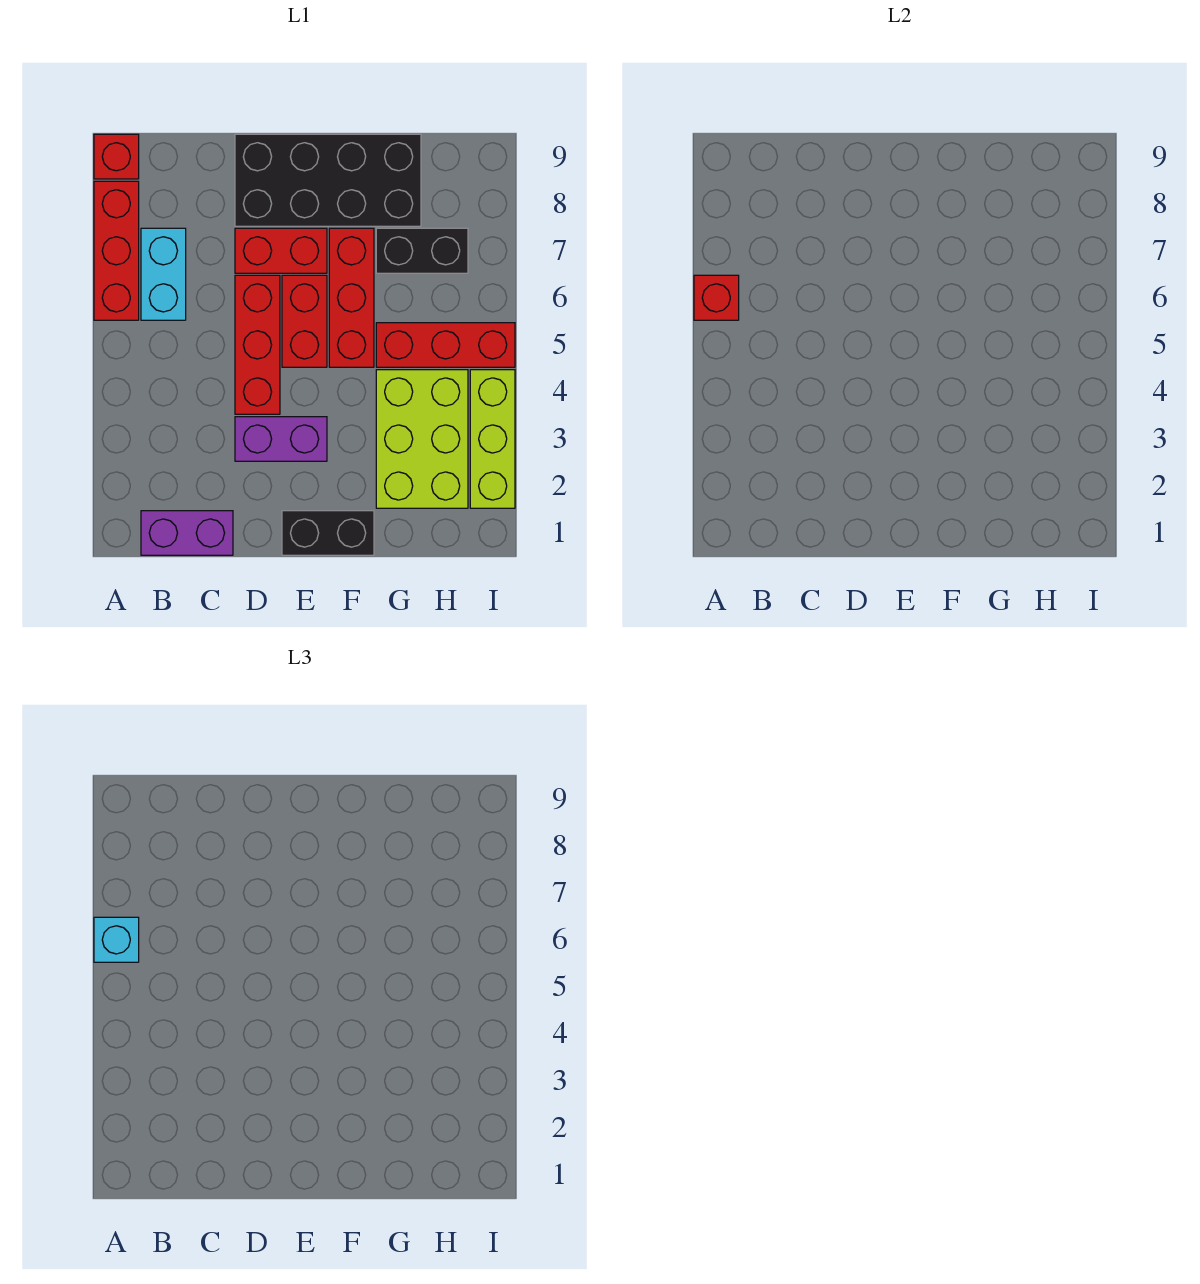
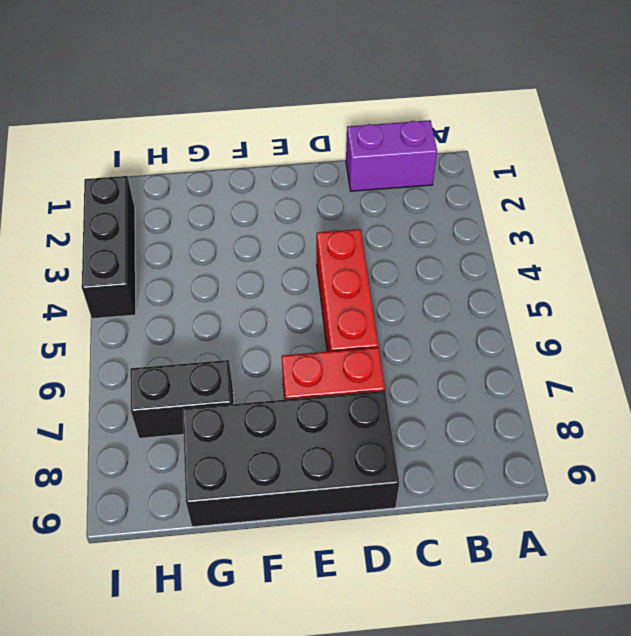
black brick I2:I4 level 1 -> lime brick I2:I4 level 1
none -> red brick A6:A8 level 1
none -> red brick A9 level 1
none -> cyan brick B6:B7 level 1

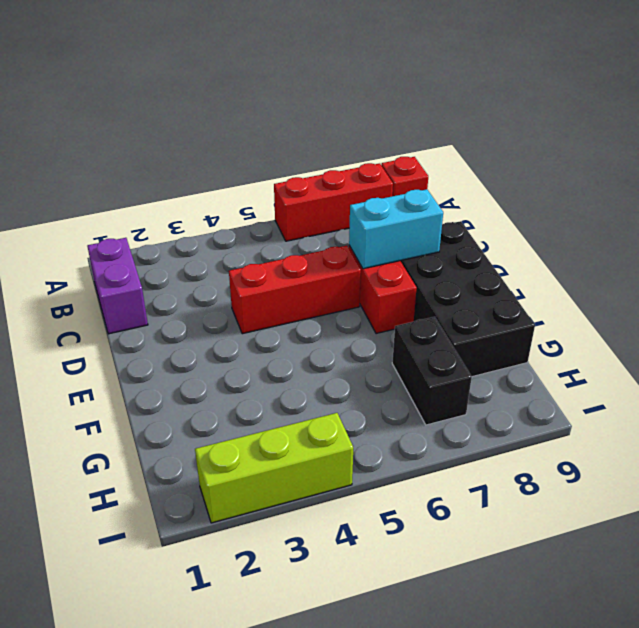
cyan brick D7:D8 level 2 -> cyan brick B6:B7 level 1
none -> purple brick D3:E3 level 1
none -> black brick E1:F1 level 1
none -> red brick E5:E6 level 1

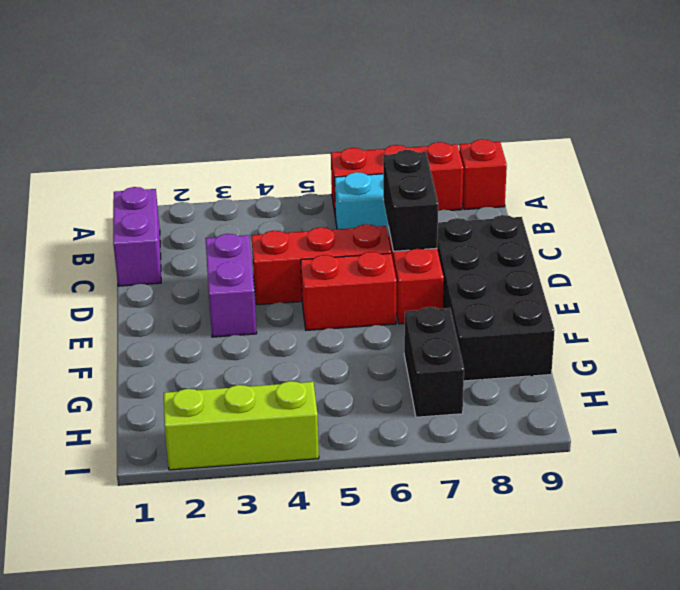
black brick C7:D7 level 2 -> black brick E1:F1 level 1
none -> red brick F5:F7 level 1
none -> lime brick G2:H4 level 1
none -> red brick G5:I5 level 1

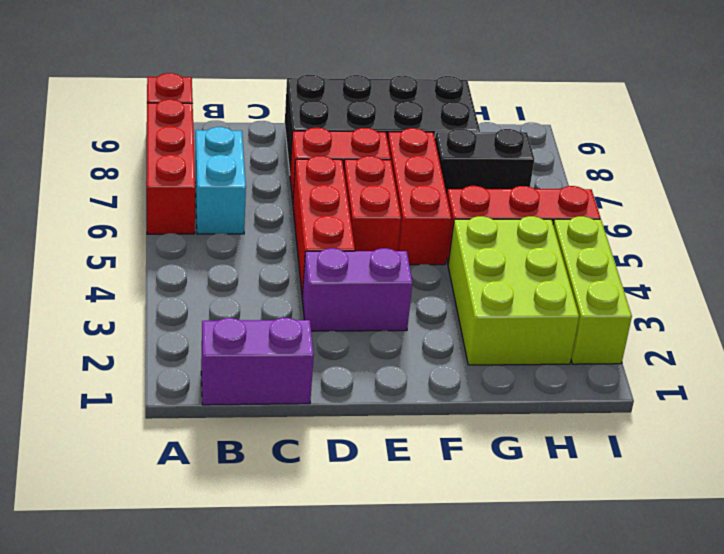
none -> black brick E1:F1 level 1
none -> red brick A6 level 2
none -> cyan brick A6 level 3

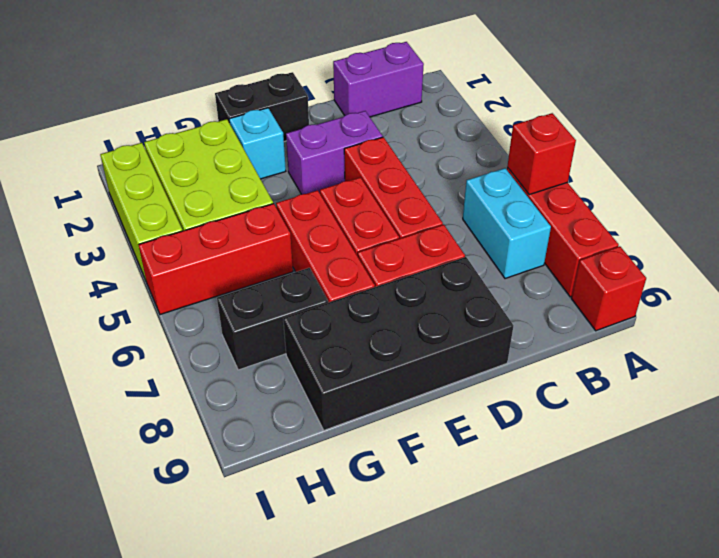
cyan brick F2 level 1 -> cyan brick A6 level 3

